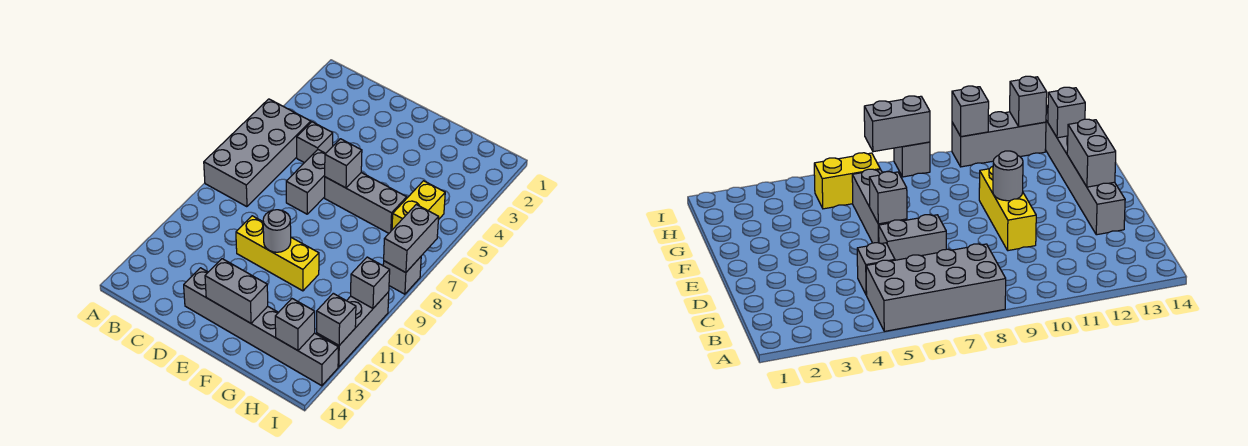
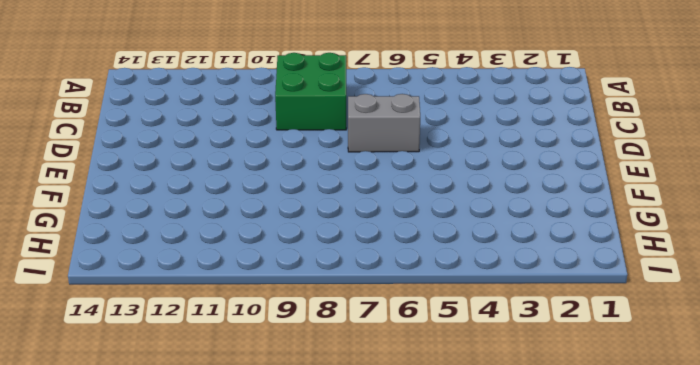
green brick B8:C9 level 1 -> grey brick A5:B8 level 1
none -> grey brick C5 level 1
none -> yellow brick D10:F10 level 1
none -> grey brick D13:I13 level 1

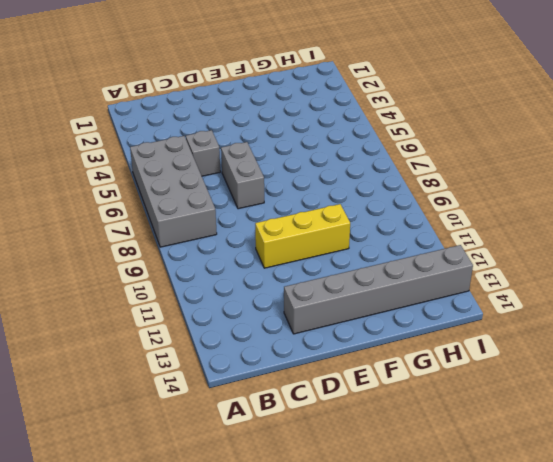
none -> grey brick E6:G6 level 1
none -> yellow brick H5:H6 level 1
none -> grey brick I8 level 1

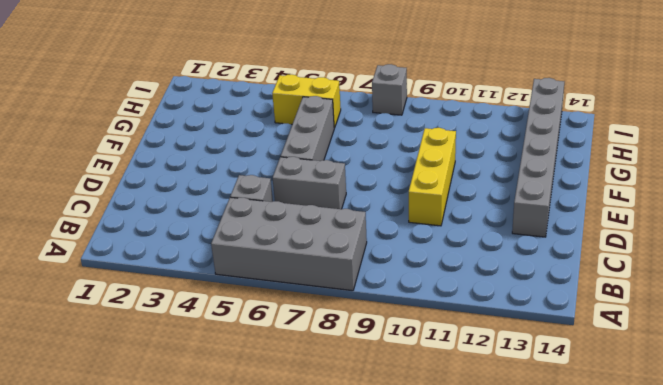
none -> grey brick I10:I12 level 1
none -> grey brick E6 level 2
none -> grey round brick E10 level 2

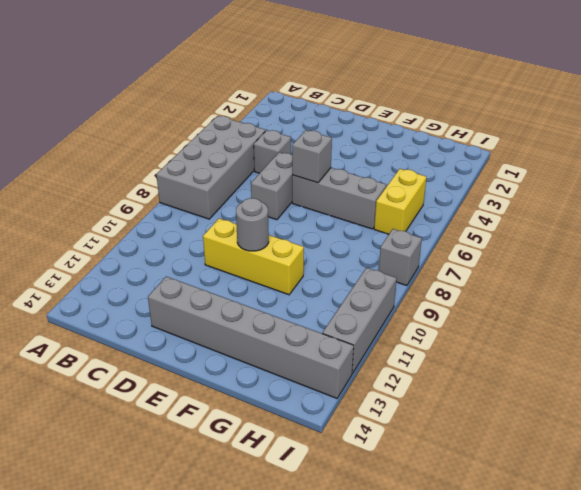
none -> grey brick E13:F13 level 2
none -> grey brick H13 level 2
none -> grey brick I7:I8 level 2

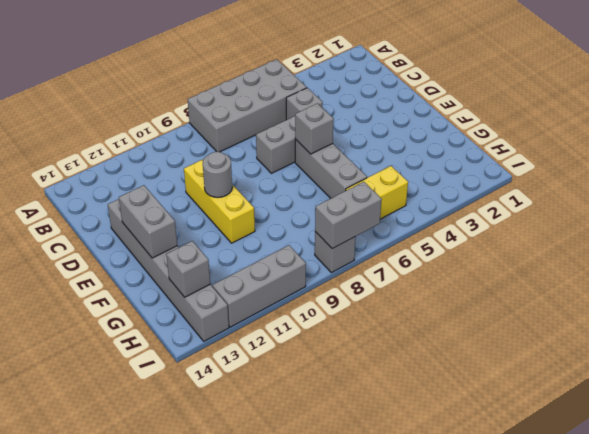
none -> grey brick I10 level 2
none -> grey brick I12 level 2

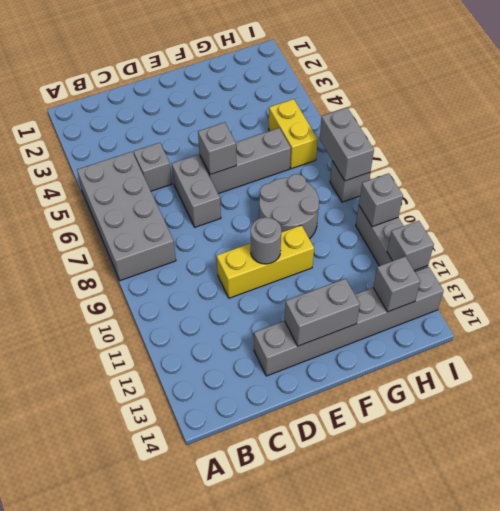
grey round brick F8:G9 level 1 -> none

